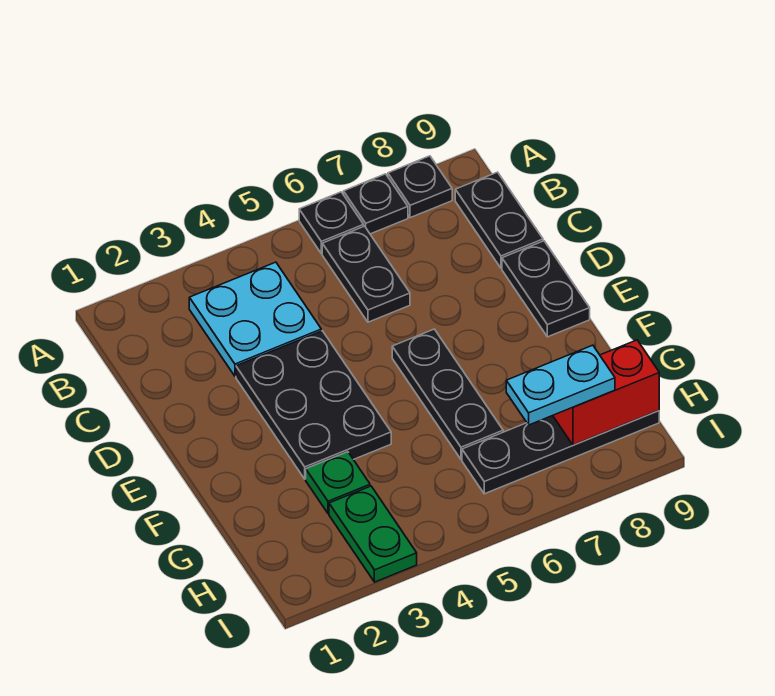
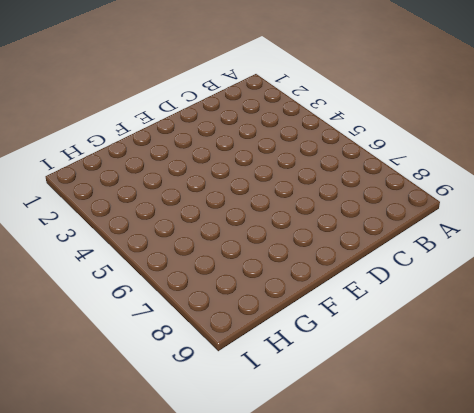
none -> black plate A6 level 1
none -> black plate A7 level 1
none -> black plate A8 level 1

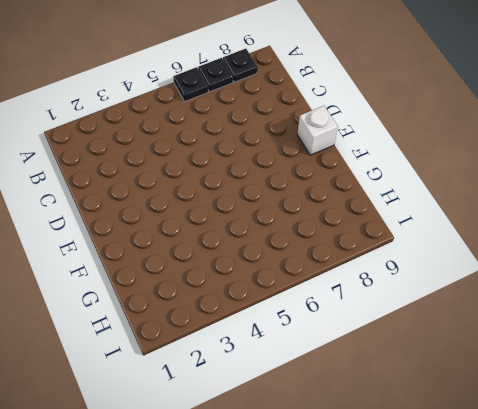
white brick E9 level 1 -> black plate D9:E9 level 1
none -> cyan plate B3:C4 level 1
none -> black plate B6:C6 level 1
none -> black plate B9:C9 level 1

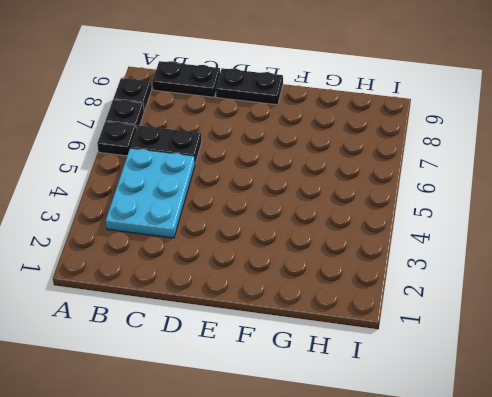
cyan plate B3:C5 level 1 -> cyan plate B3:C4 level 1
none -> black plate D3:F4 level 1
none -> black plate E6:G6 level 1
none -> green plate G3 level 1

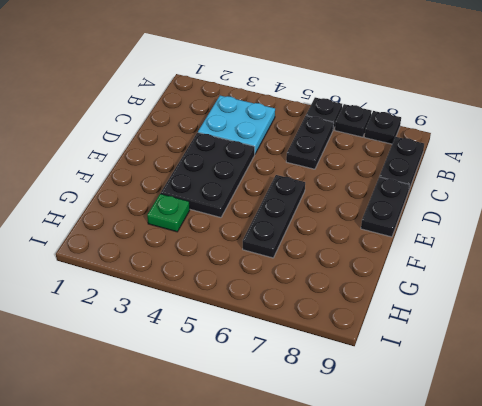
none -> green plate H3:I3 level 1
none -> black plate H6:H9 level 1
none -> red brick H8:H9 level 2

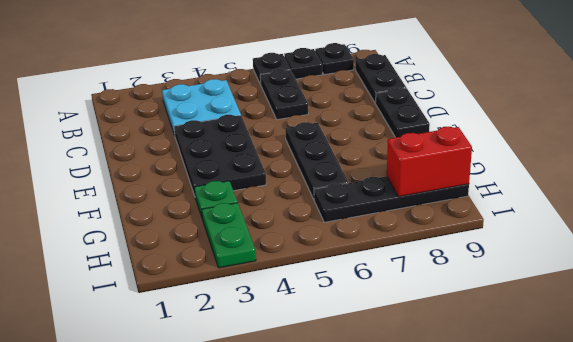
none -> cyan plate H7:H8 level 3

